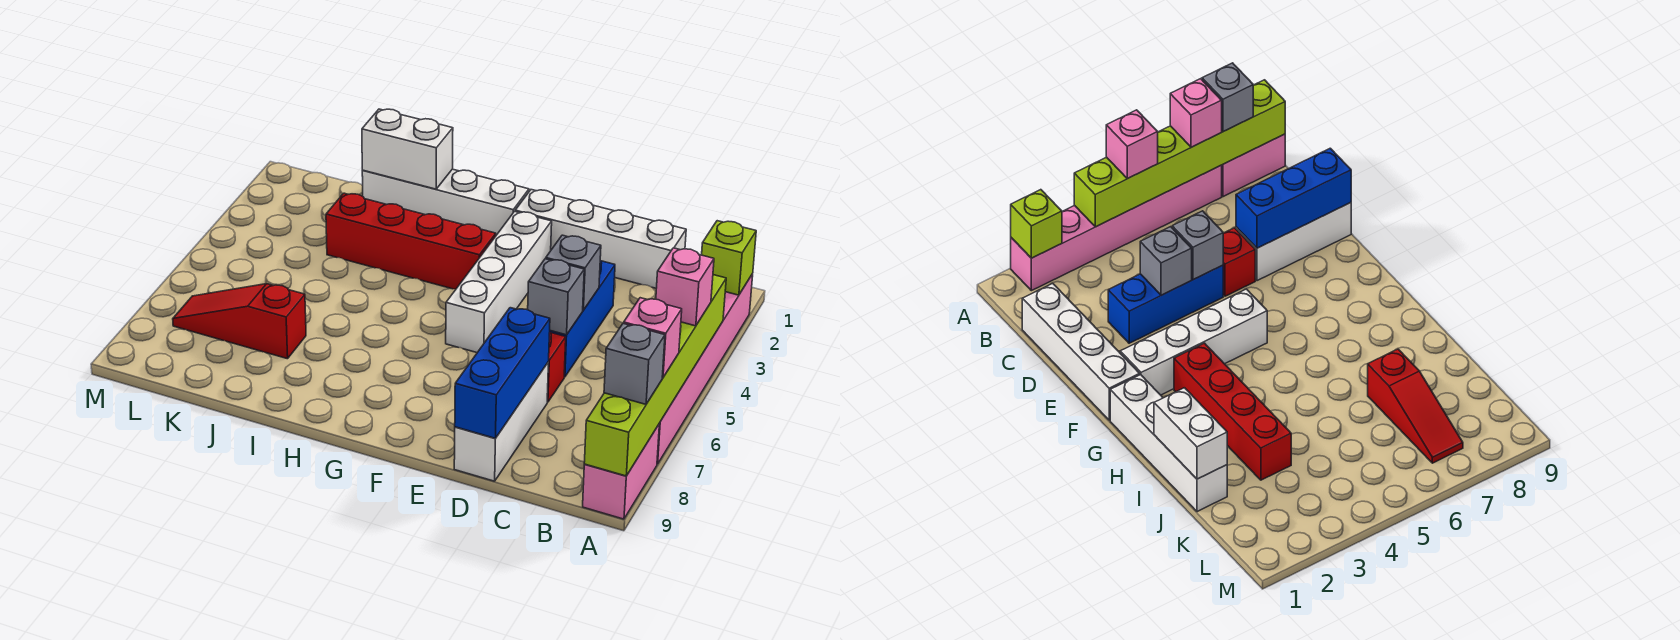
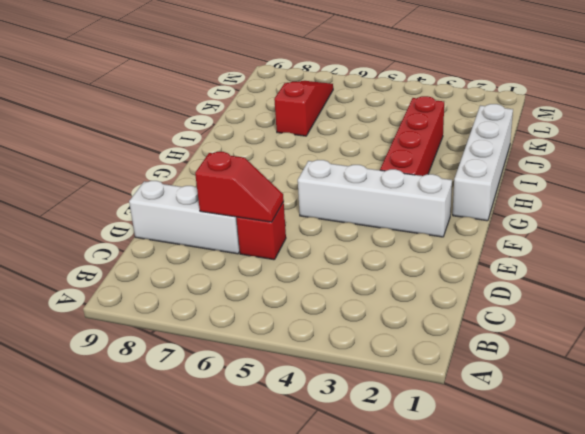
red slope D6:D7 level 2 top 7 -> blue brick D7:D9 level 2
none -> pink brick A2:A7 level 1
none -> pink brick A8:A9 level 1
none -> white brick C1:F1 level 1

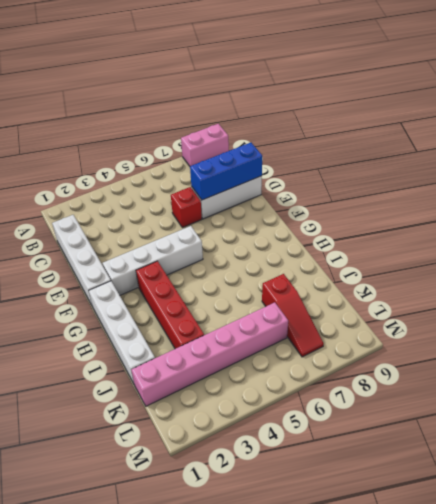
pink brick K1:K6 level 1 -> pink brick A2:A7 level 1
none -> blue brick D3:D5 level 1
none -> lime brick A2 level 2
none -> lime brick A4:A9 level 2

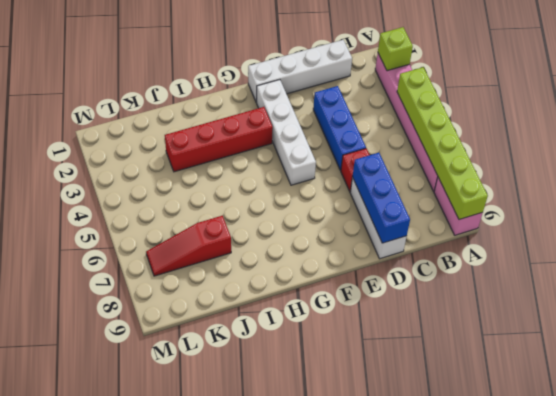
none -> white brick G1:J1 level 1
none -> grey brick D4 level 2
none -> grey brick D5 level 2

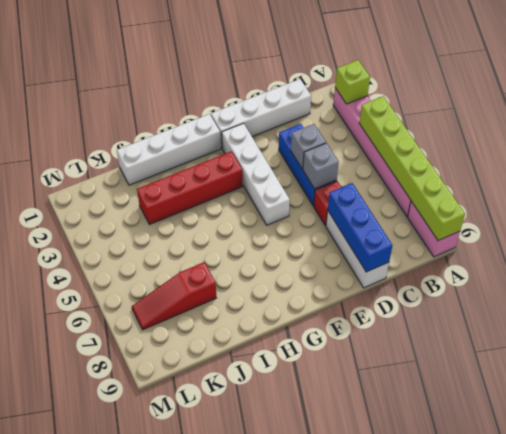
none -> white brick I1:J1 level 2
none -> pink brick A5 level 3
none -> pink brick A7 level 3

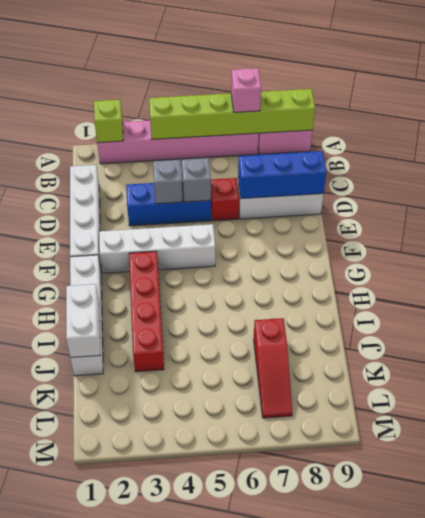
none -> pink brick A5 level 3
none -> grey brick A8 level 3

